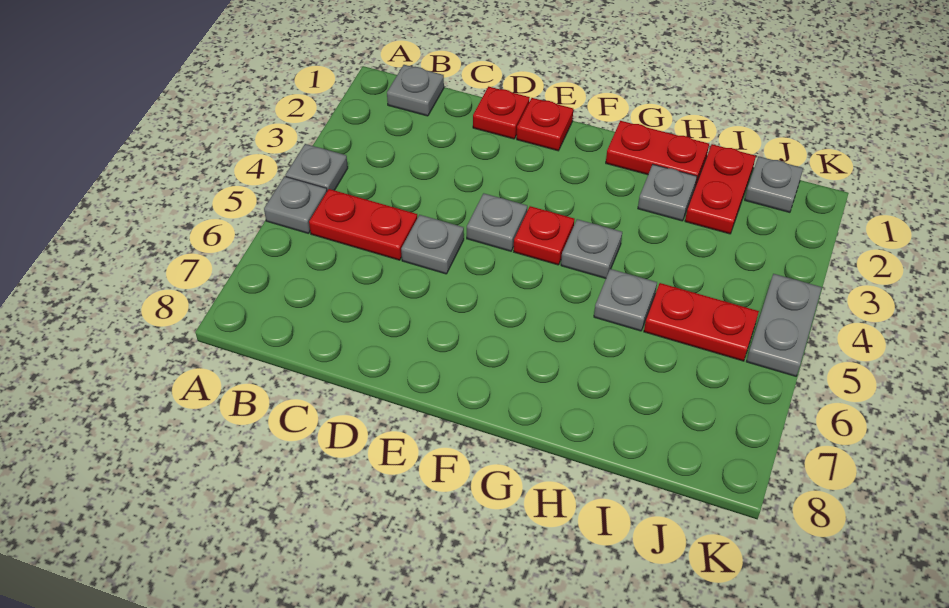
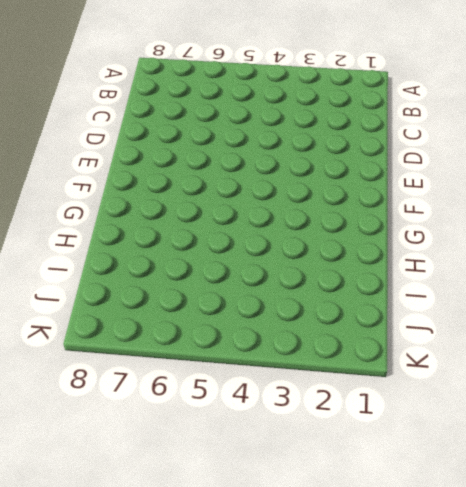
none -> grey plate A4 level 1
none -> grey plate A5 level 1
none -> grey plate B1 level 1

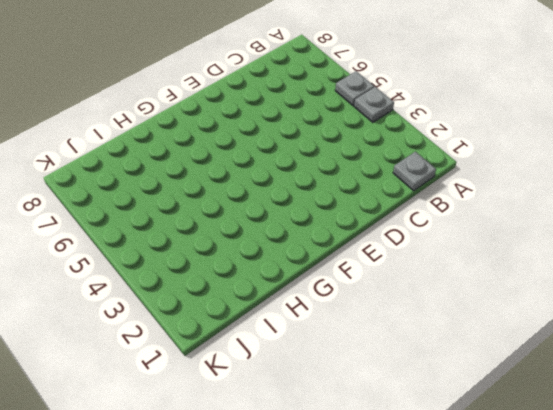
none -> red plate B5:C5 level 1
none -> red plate D1 level 1
none -> grey plate D5 level 1

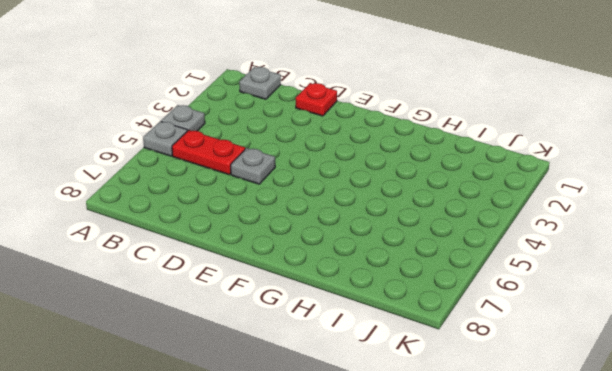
none -> red plate E1 level 1
none -> grey plate E4 level 1
none -> red plate F4 level 1

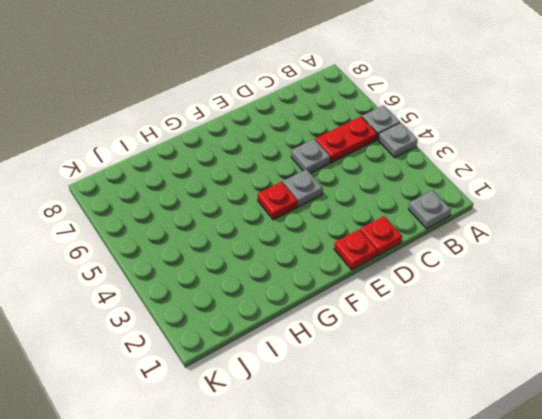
none -> red plate G1:H1 level 1
none -> grey plate G4 level 1
none -> grey plate H2 level 1

